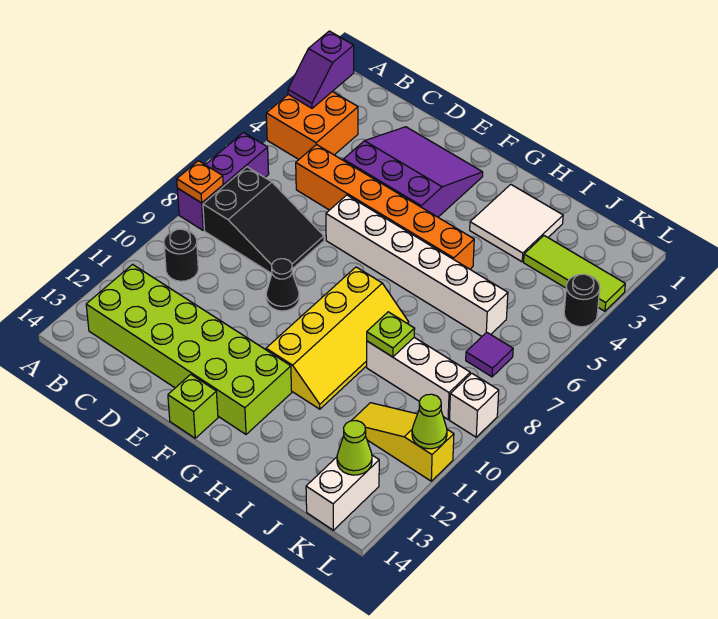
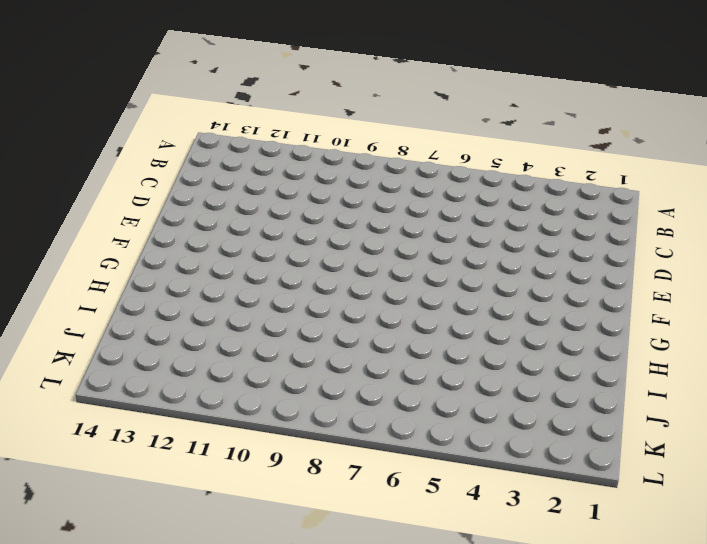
none -> orange brick A3:B4 level 1
none -> purple brick A6:A8 level 1
none -> black slope B7:D8 level 1 top B

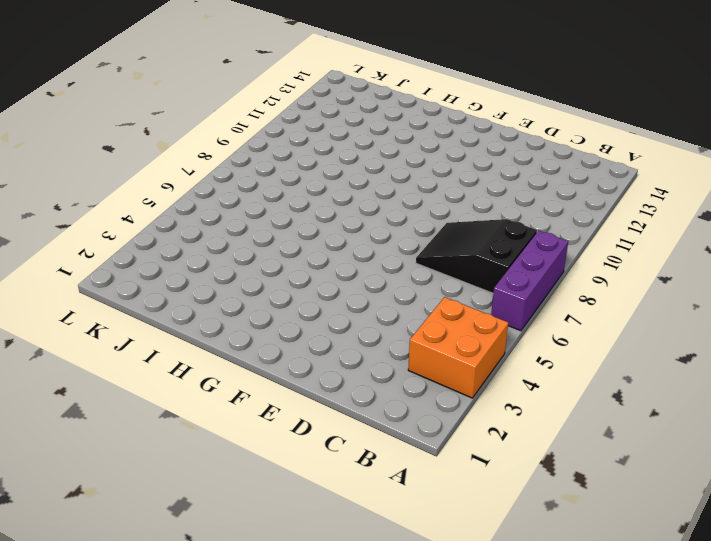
none -> black round brick B10 level 1
none -> lime brick B12:G13 level 1
none -> orange brick C5:H5 level 1

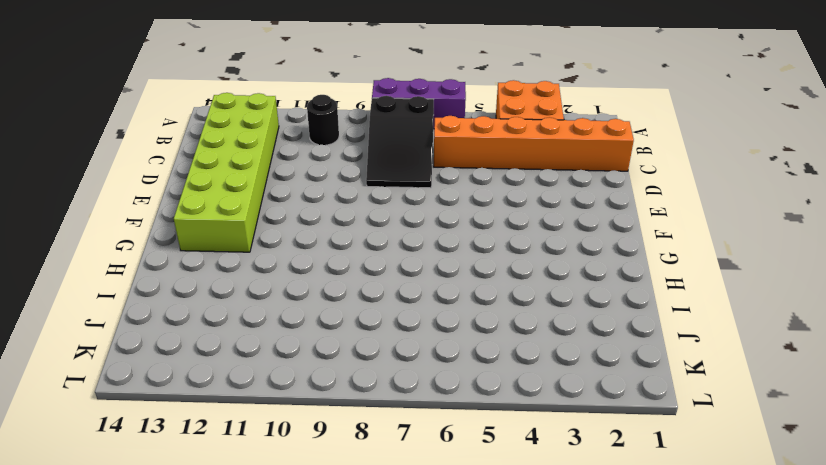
orange brick C1:C6 level 1 -> orange brick C5:H5 level 1
none -> purple slope D2:F4 level 1 top 4
none -> white brick E6:J6 level 1
none -> black cone E9 level 1

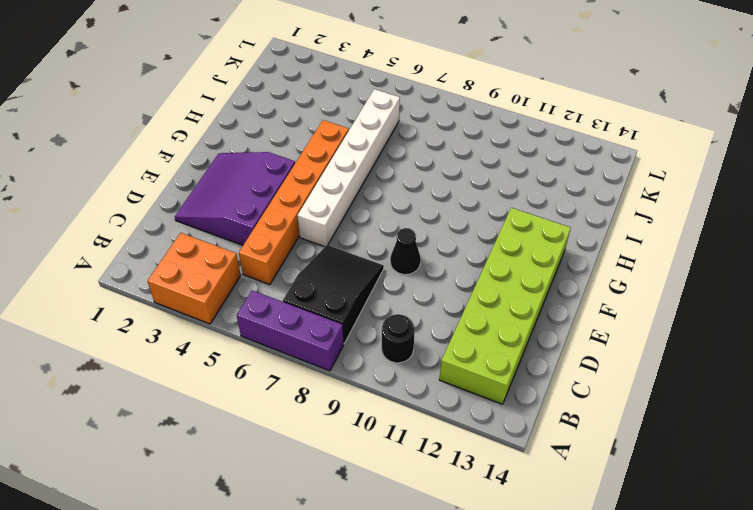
none -> lime brick F14 level 1
none -> yellow slope G8:H11 level 1 top G
none -> white tile H2:I3 level 1

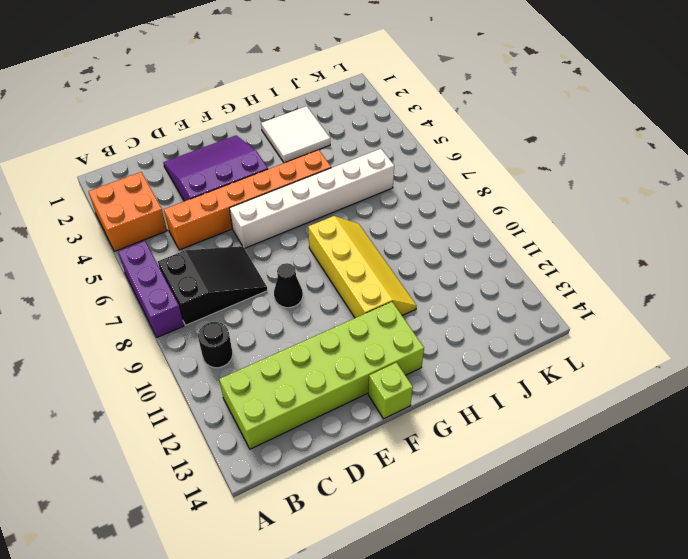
none -> white brick I9:K9 level 1
none -> lime tile J3:L3 level 1
none -> yellow slope J11:L11 level 1 top L

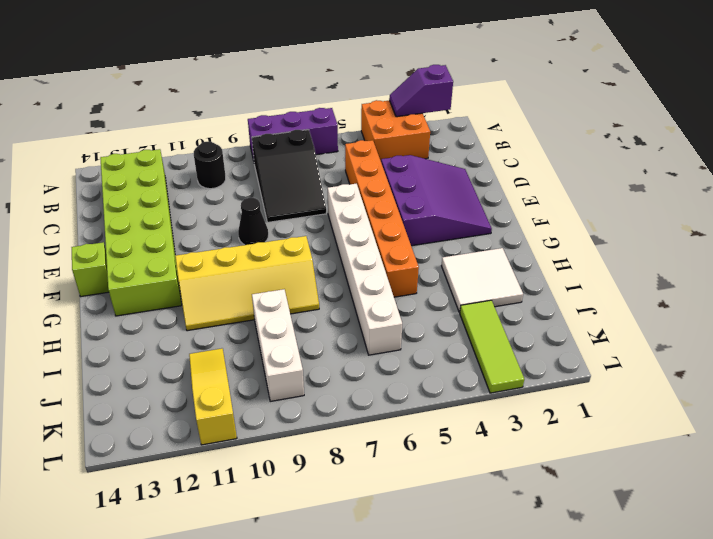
none -> purple tile K7 level 1
none -> white brick K13:K14 level 1
none -> black round brick L4 level 1

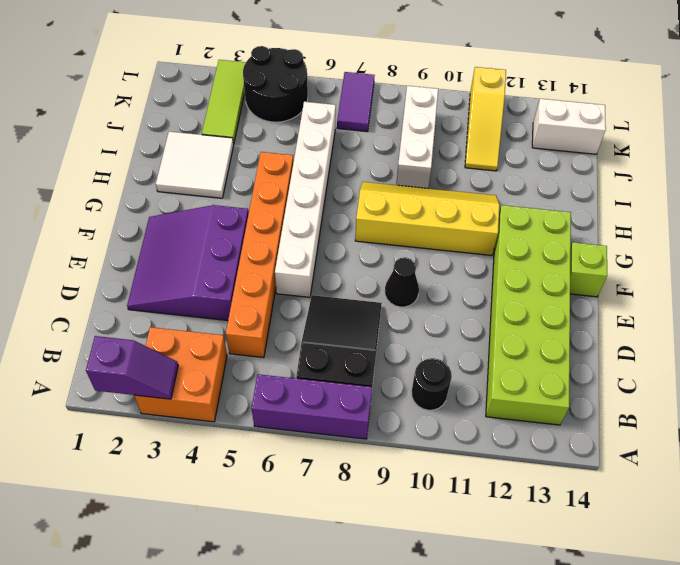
black round brick K4:L5 level 1 -> black round brick L4 level 1
purple tile K7:L7 level 1 -> purple tile K7 level 1
none -> white brick L9 level 1
none -> orange plate A8 level 2
none -> lime plate I9 level 2

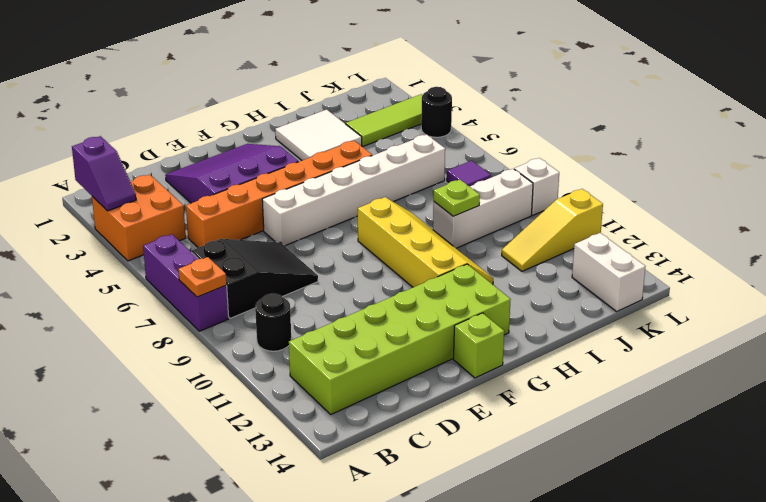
none -> black cone E9 level 1
none -> lime cone K13 level 2
none -> lime cone L11 level 2

